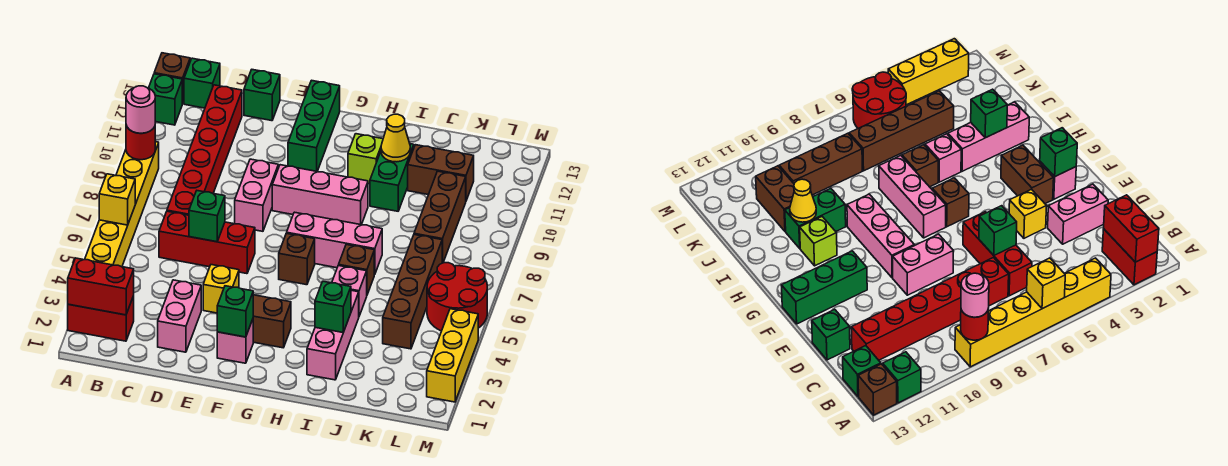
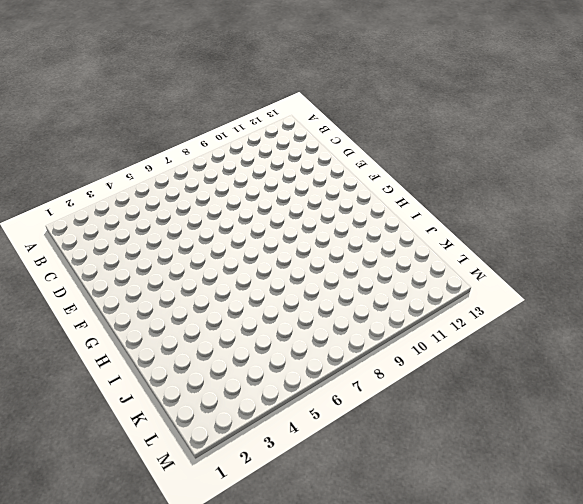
none -> red brick A2:B2 level 1
none -> yellow brick A4:A9 level 1
none -> green brick A12 level 1
none -> brown brick A13 level 1

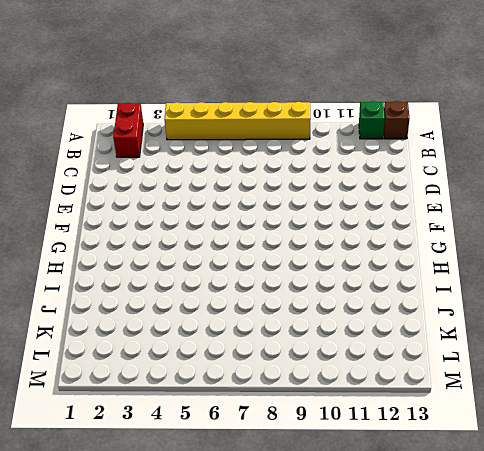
none -> green brick B13 level 1
none -> red brick C6:E6 level 1
none -> red brick C7:C12 level 1
none -> pink brick D2:D3 level 1

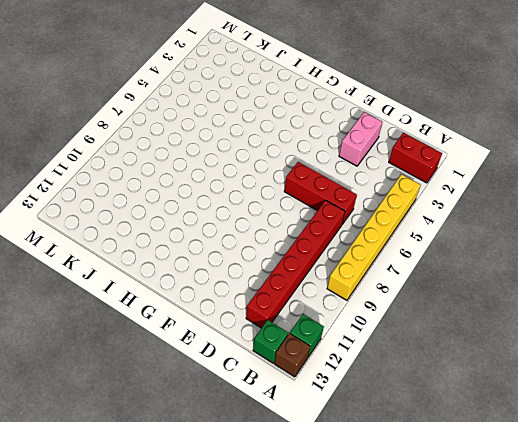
none -> green brick D13 level 1
none -> yellow brick E4 level 1
none -> pink brick E8:E9 level 1
none -> pink brick F2 level 1

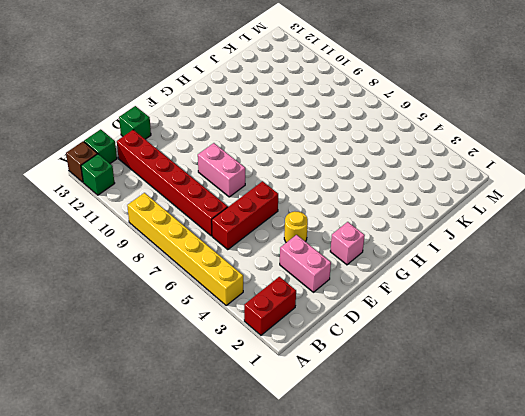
yellow round brick E4 level 1 -> yellow brick E4 level 1
none -> brown brick F3:G3 level 1
none -> pink brick F9:H9 level 1
none -> green brick F11:F13 level 1
none -> brown brick G6 level 1

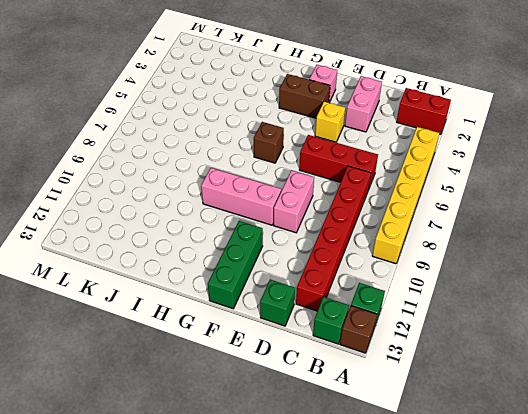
none -> pink brick G7:I7 level 1
none -> lime brick H11 level 1
none -> pink brick I2:I4 level 1
none -> pink brick I5 level 1

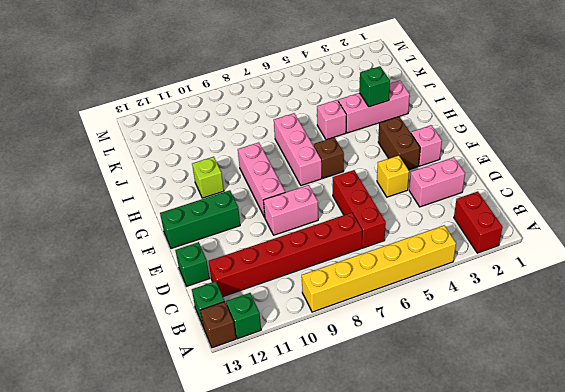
none -> brown brick I6 level 1
none -> green brick I10:I11 level 1
none -> brown brick J11:K11 level 1
none -> brown brick K4:K7 level 1

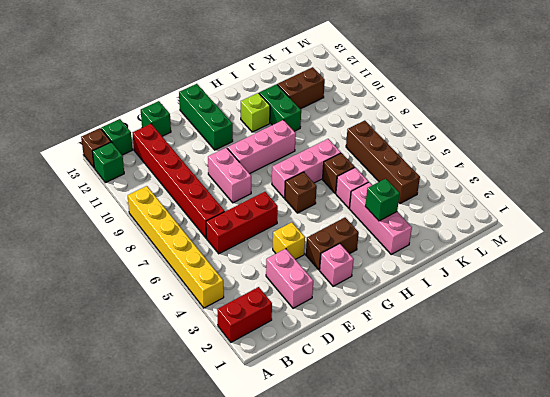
none -> brown brick K8:K10 level 1
none -> red round brick L5:M6 level 1
none -> yellow brick M2:M4 level 1
none -> red brick A2:B2 level 2

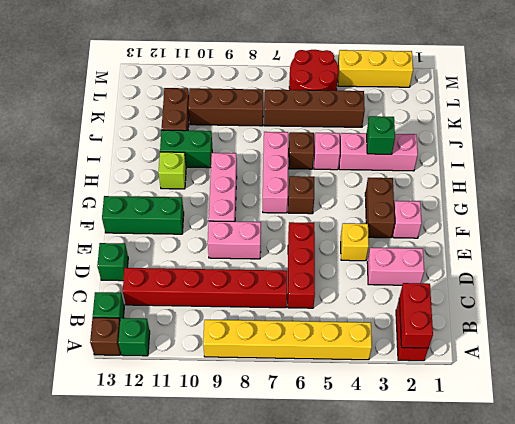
none -> yellow brick A6 level 2
none -> red round brick A9 level 2
none -> green brick D6 level 2
none -> green brick F2 level 2

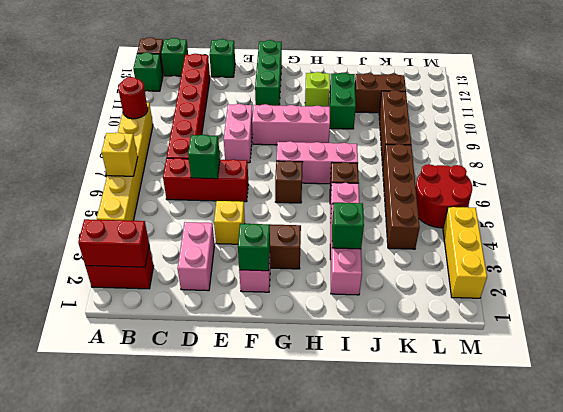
none -> yellow cone I11 level 2
none -> pink round brick A9 level 3

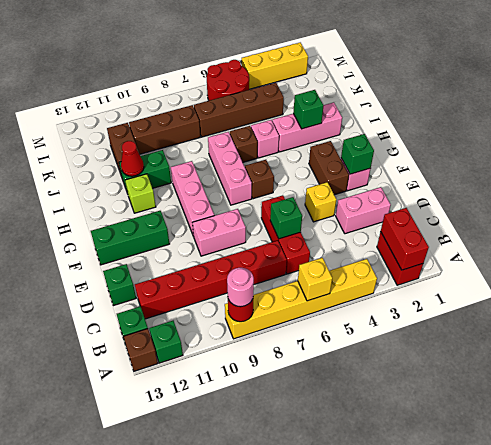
red cone I11 level 2 -> yellow cone I11 level 2

